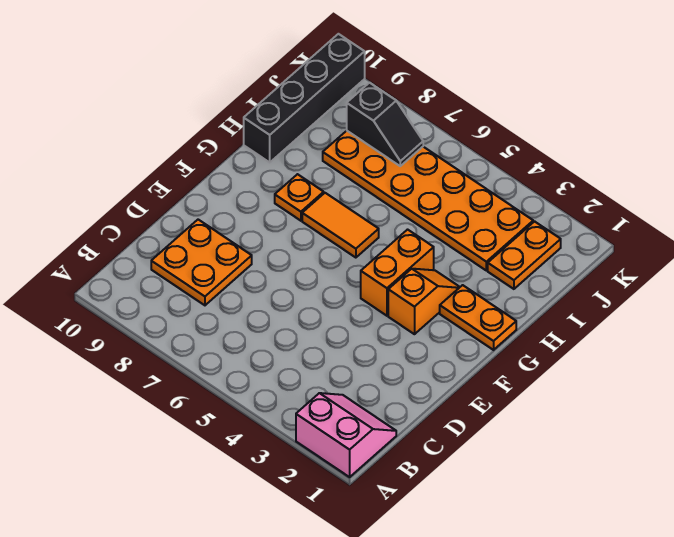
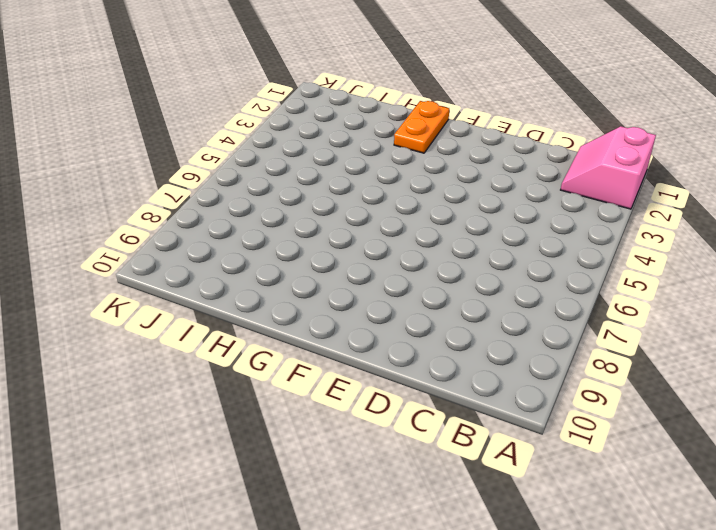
none -> orange plate C8:D9 level 1
none -> orange slope F3:G3 level 1 top F

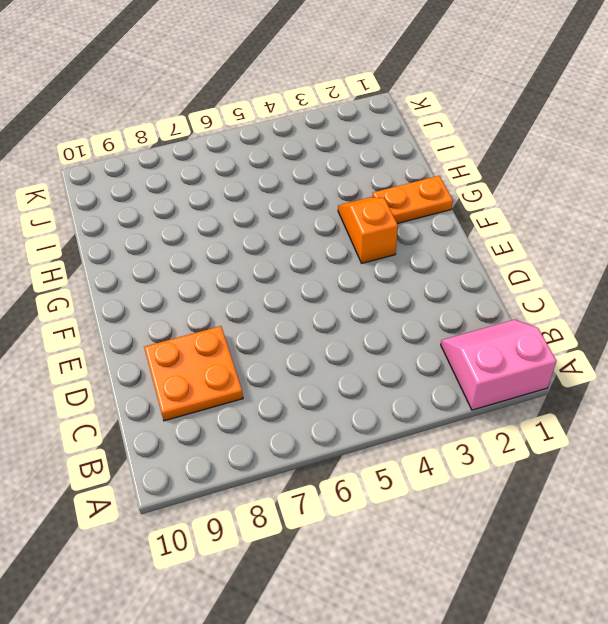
none -> orange brick F4:G4 level 1
none -> orange tile G6:G7 level 1

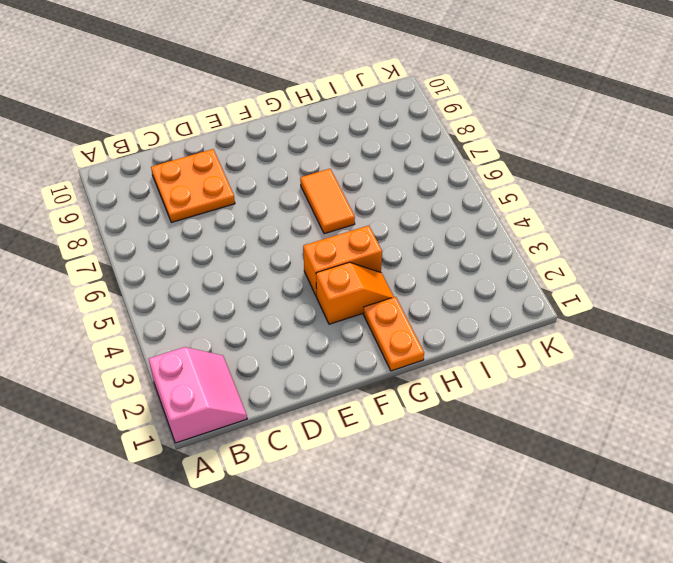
none -> orange plate G8 level 1
none -> black brick H10:K10 level 1

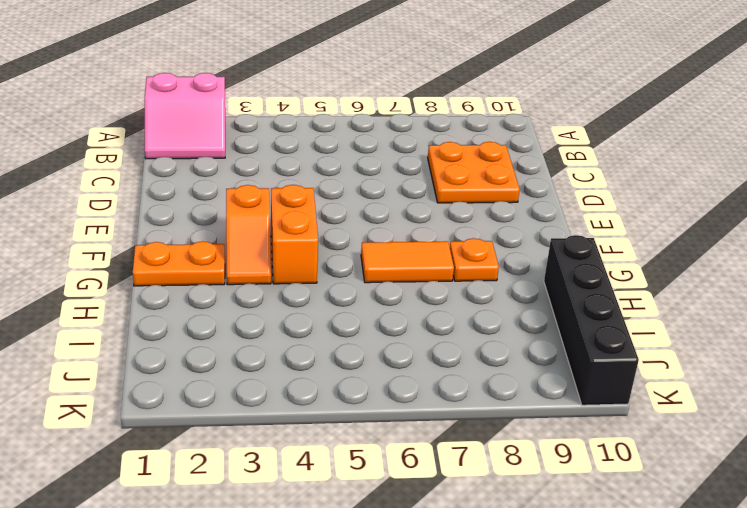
none -> orange plate I2:J2 level 1
none -> orange plate I3:J8 level 1

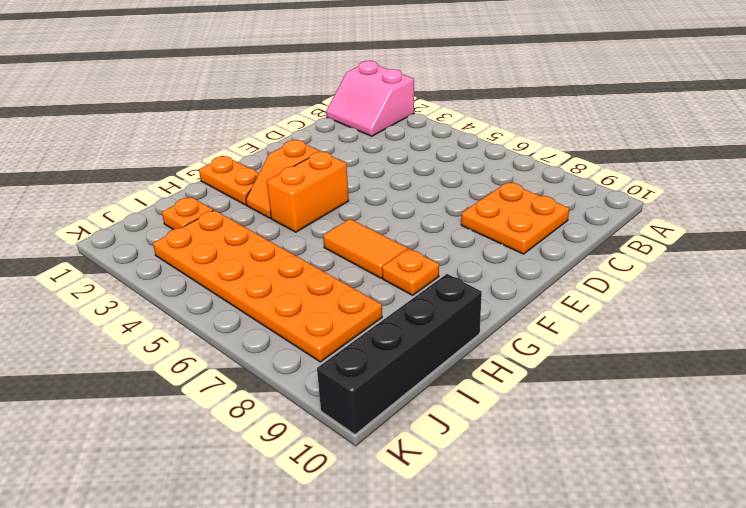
orange plate I2 level 1 -> orange plate I2:J2 level 1
none -> black slope J7:J8 level 2 top 8

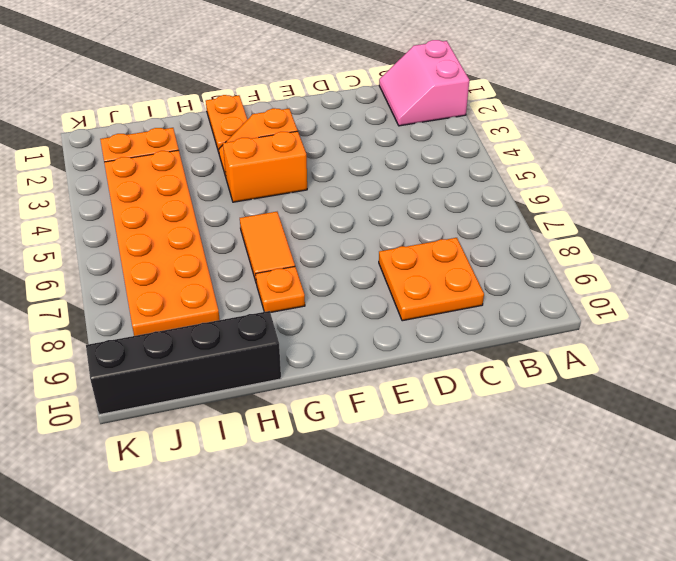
none -> black slope J7:J8 level 2 top 8

